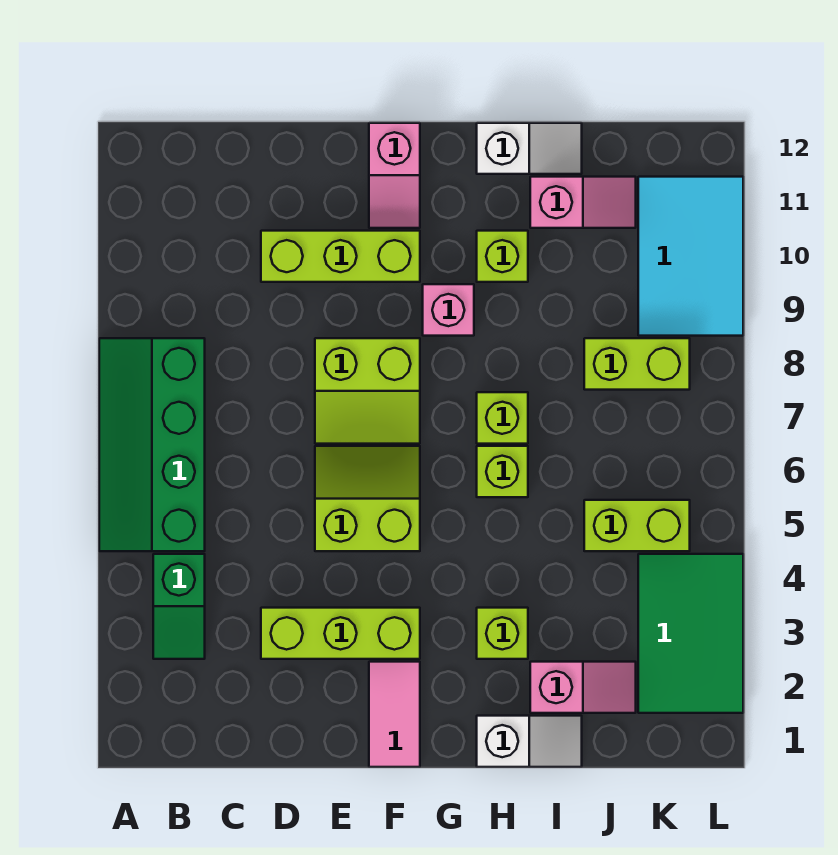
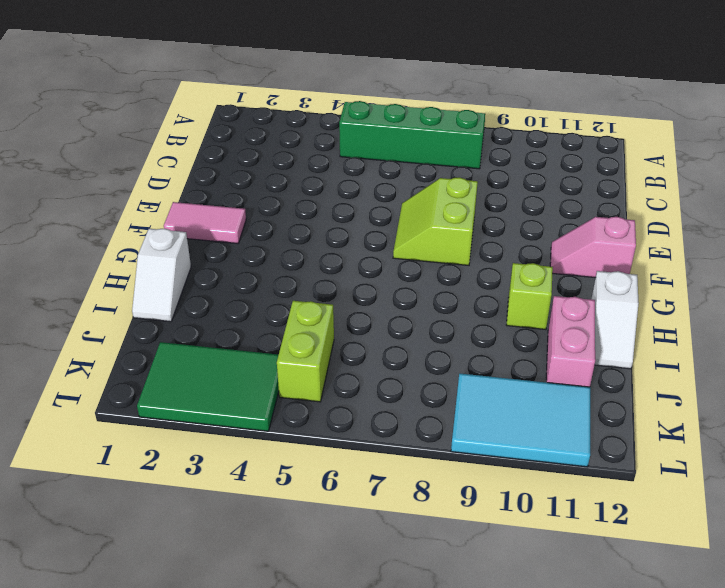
pink brick I11:J11 level 1 -> pink slope I11:J11 level 1 top I
none -> green slope B3:B4 level 1 top 4
none -> lime brick D3:F3 level 1
none -> lime brick D10:F10 level 1

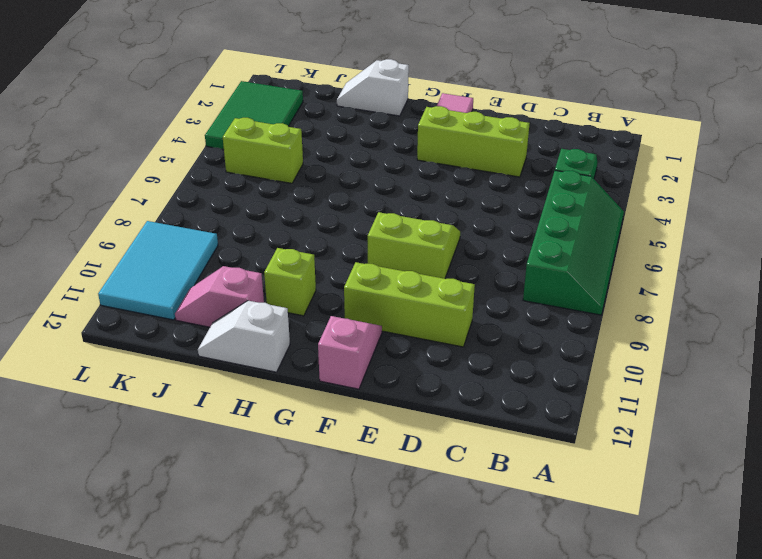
none -> lime slope E5:F6 level 1 top 5
none -> pink brick G9 level 1
none -> lime brick H3 level 1

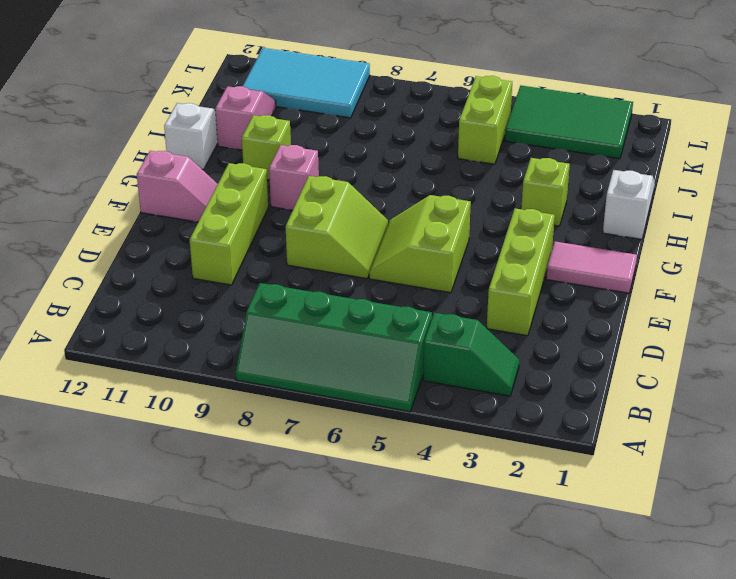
none -> lime brick H6 level 1
none -> lime brick H7 level 1
none -> pink slope I2:J2 level 1 top I

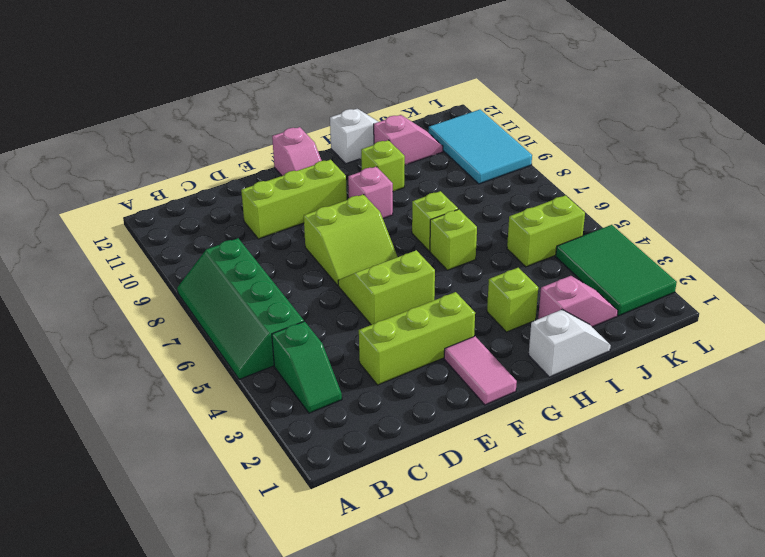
none -> lime brick J8:K8 level 1

